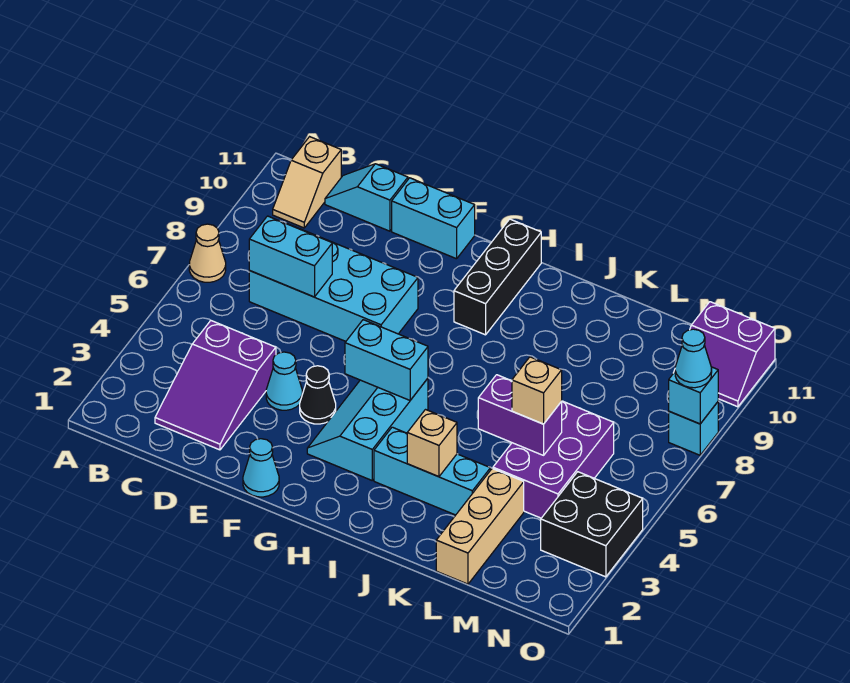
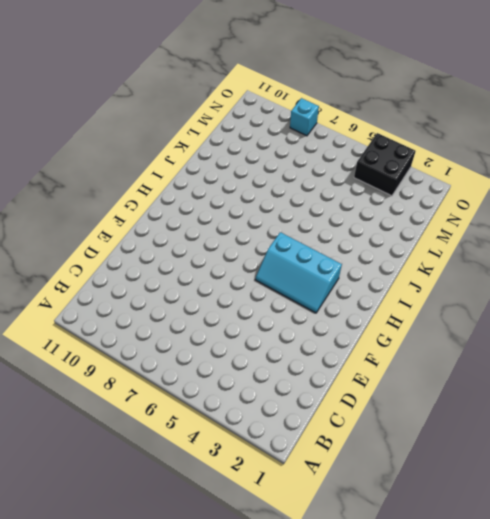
none -> tan cone A7 level 1
none -> tan slope B10:B11 level 1 top 11
none -> purple slope C2:D4 level 1 top 4

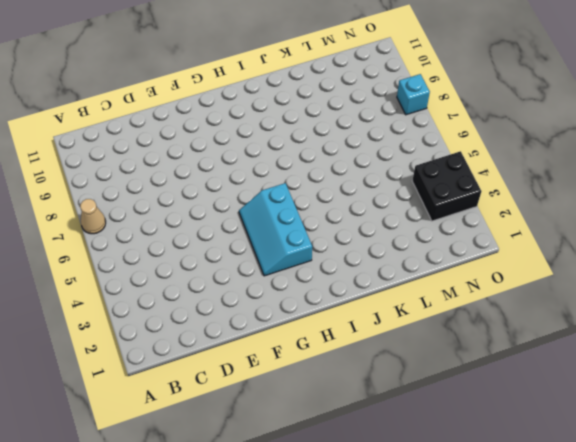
none -> tan slope B10:B11 level 1 top 11
none -> purple slope C2:D4 level 1 top 4
none -> cyan brick C7:F8 level 1

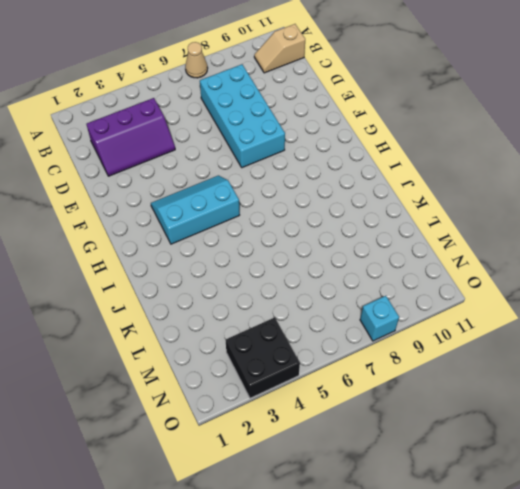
purple slope C2:D4 level 1 top C -> purple slope C2:D4 level 1 top 4
none -> cyan slope C11:D11 level 1 top D
none -> cyan cone E4 level 1
none -> cyan brick E11:F11 level 1

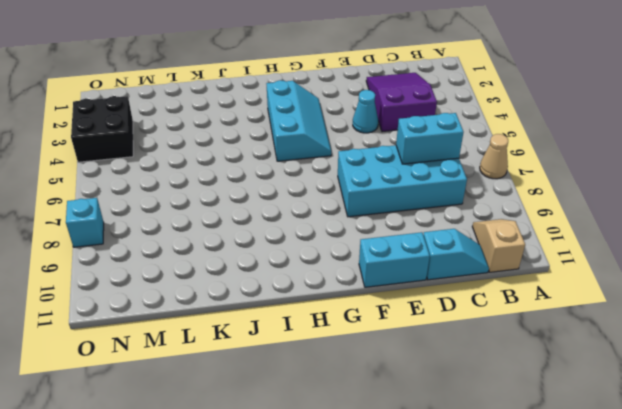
none -> cyan cone F1 level 1
none -> black cone F4 level 1
none -> black brick H9:H11 level 1

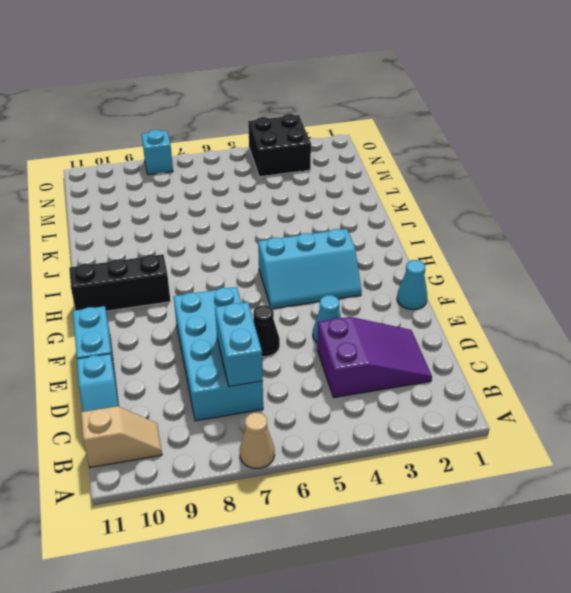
black cone E6 level 1 -> black cone F4 level 1
none -> cyan brick I3:K3 level 1
none -> tan brick L1:L3 level 1
none -> purple brick L4:M6 level 1

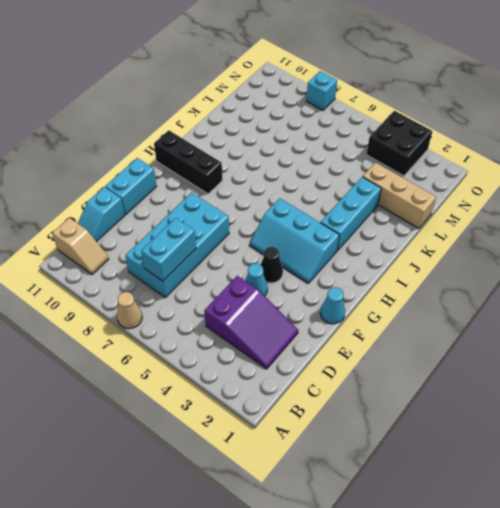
none -> purple brick L4:M6 level 1
none -> purple slope N10:O11 level 1 top 11
none -> cyan brick G5:H5 level 2

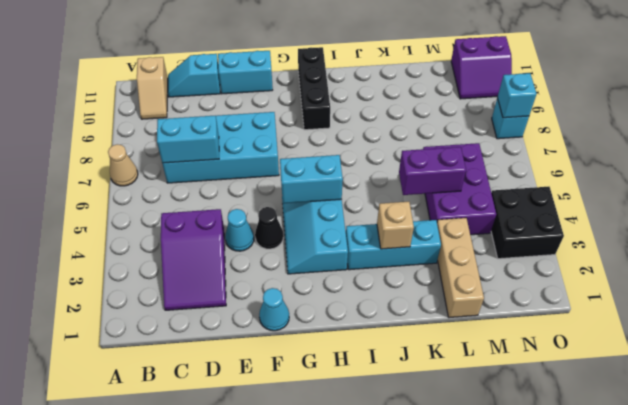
none -> tan brick L5 level 3
none -> cyan cone O8 level 3

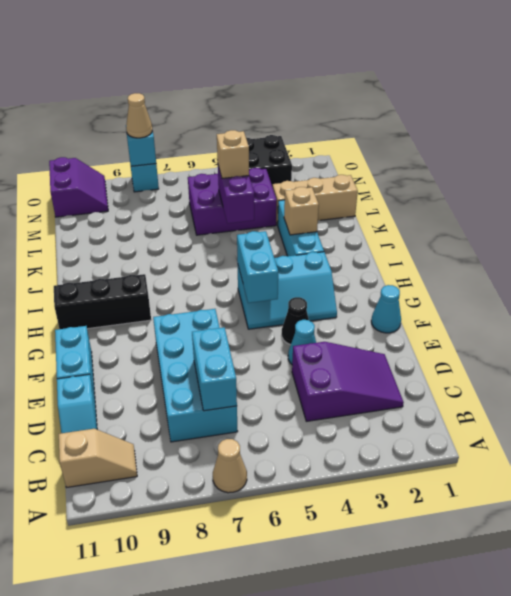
tan cone O8 level 3 -> cyan cone O8 level 3

